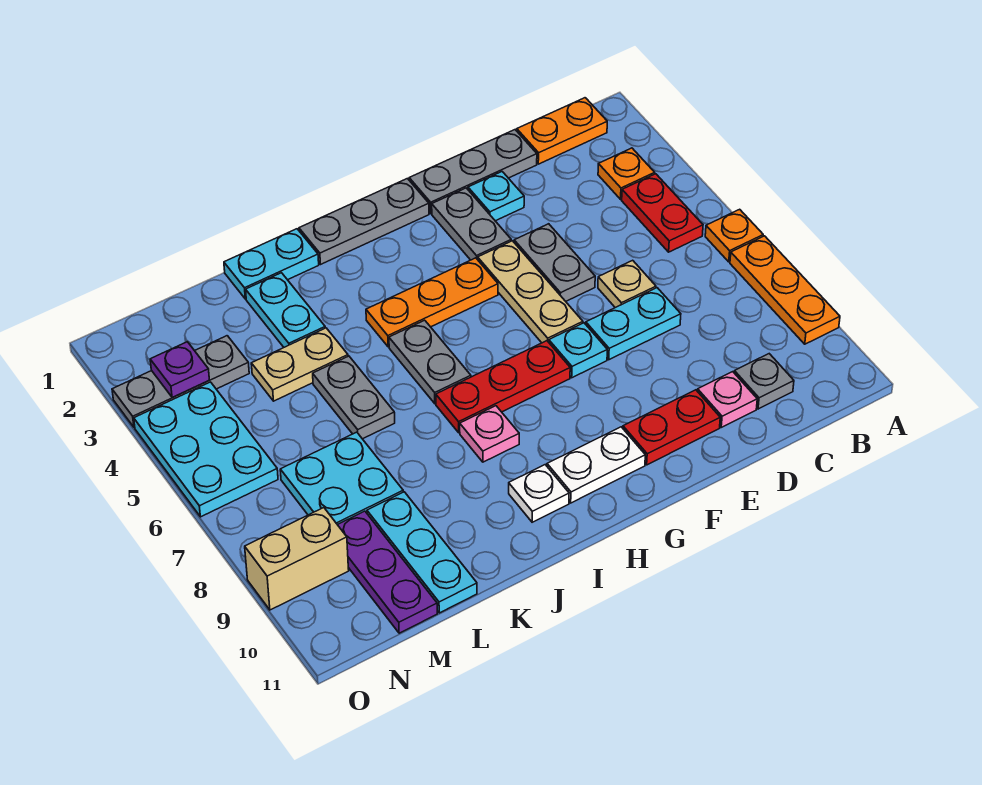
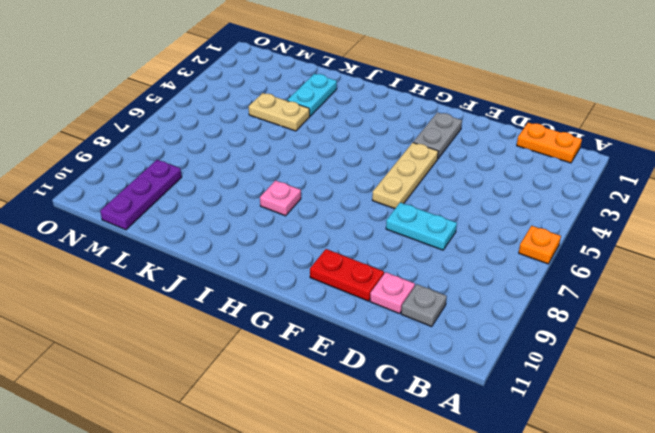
none -> orange plate A7:A9 level 1
none -> orange plate B3 level 1
none -> red plate B4:B5 level 1
none -> grey plate D1:F1 level 1

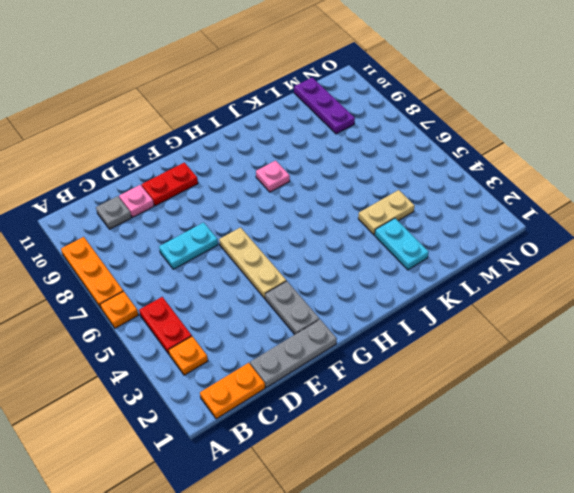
none -> tan plate D6 level 1
none -> cyan plate E2 level 1
none -> grey plate E4:E5 level 1
none -> cyan plate F7 level 1

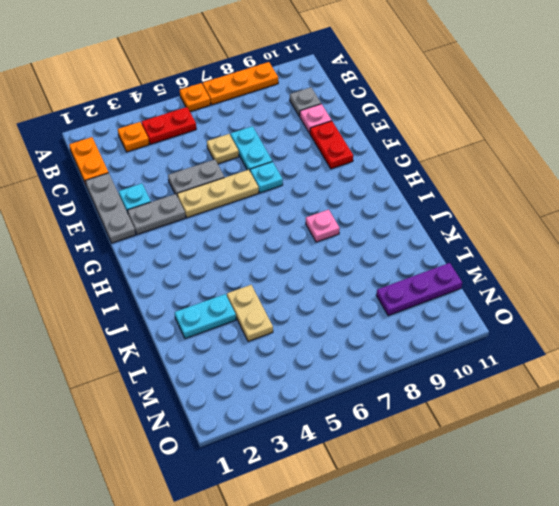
none -> grey plate G1:I1 level 1
none -> orange plate G4:I4 level 1
none -> red plate G7:I7 level 1
none -> white plate G10:H10 level 1

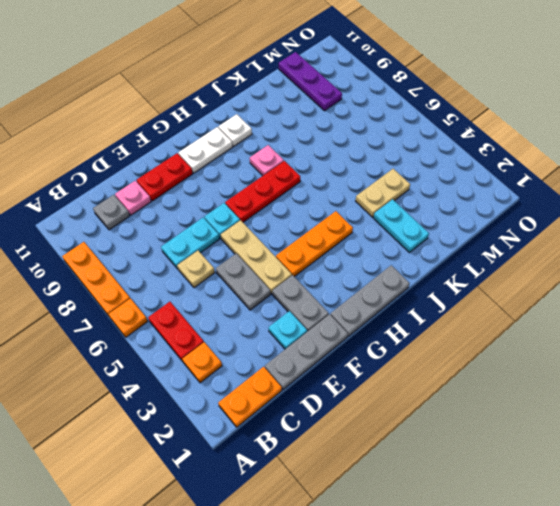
none -> grey plate I5:I6 level 1
none -> cyan plate J1:K1 level 1
none -> grey plate K5:K6 level 1
none -> cyan plate L7:M8 level 1

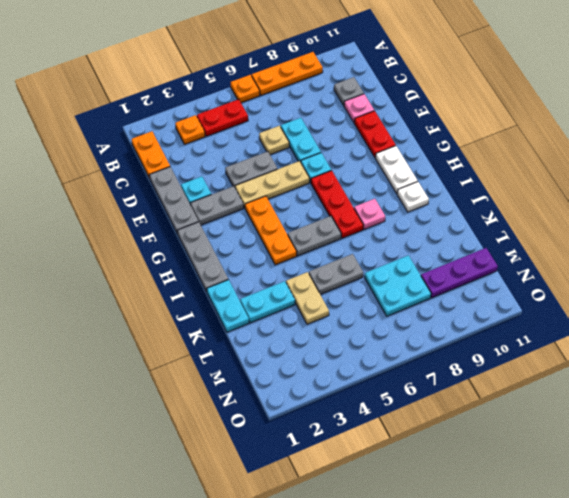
none -> cyan plate L9:L11 level 1
none -> grey plate M3:O3 level 1
none -> cyan plate N4:O6 level 1
none -> tan brick N9:O9 level 1

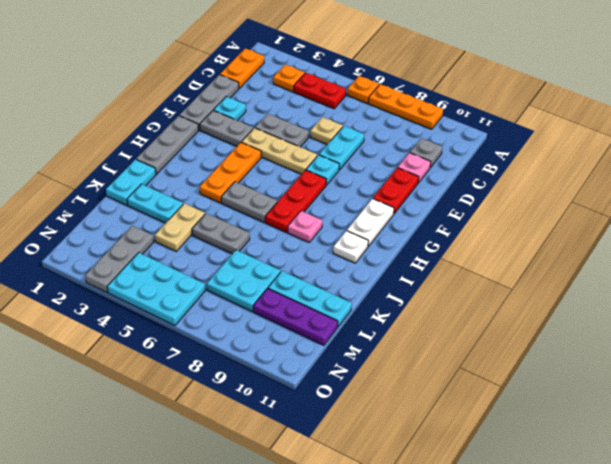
none -> tan brick N9:O9 level 1
none -> purple plate N3 level 2

